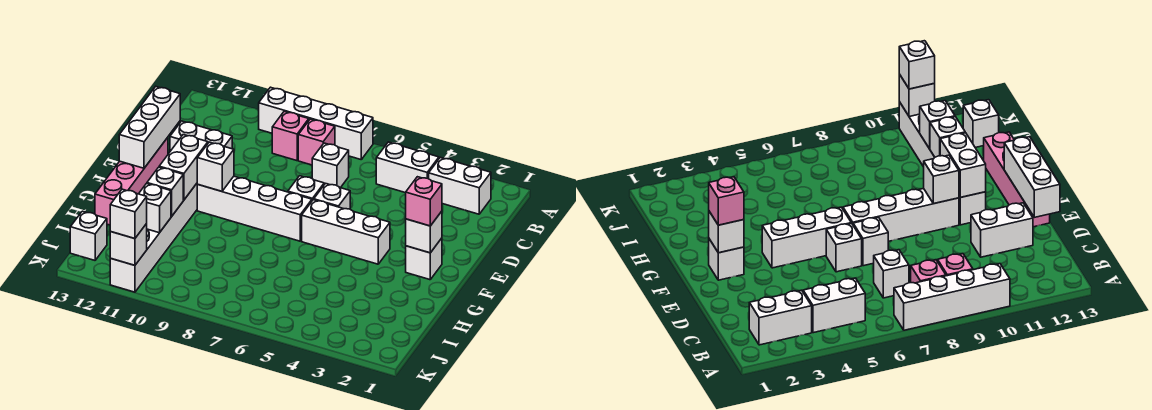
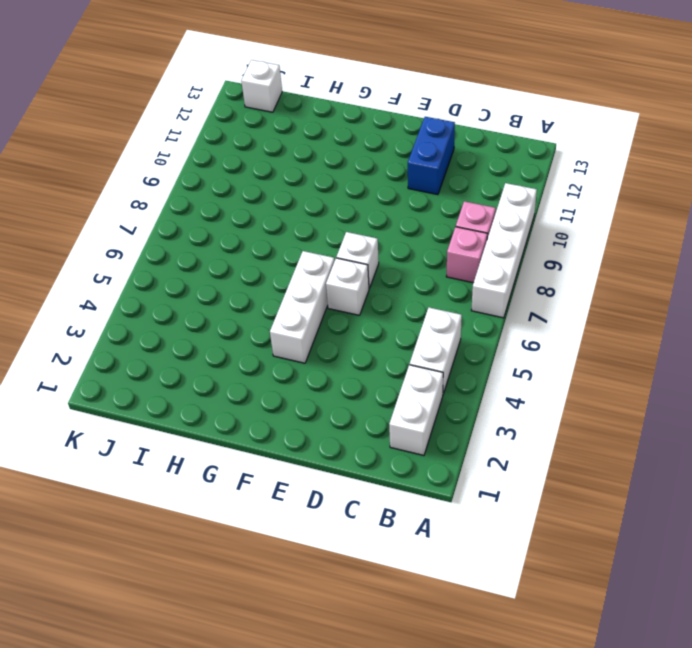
blue brick D11:D12 level 1 -> white brick D11:D12 level 1
none -> white brick C7 level 1
none -> pink brick E13:H13 level 1
none -> white brick F2 level 1

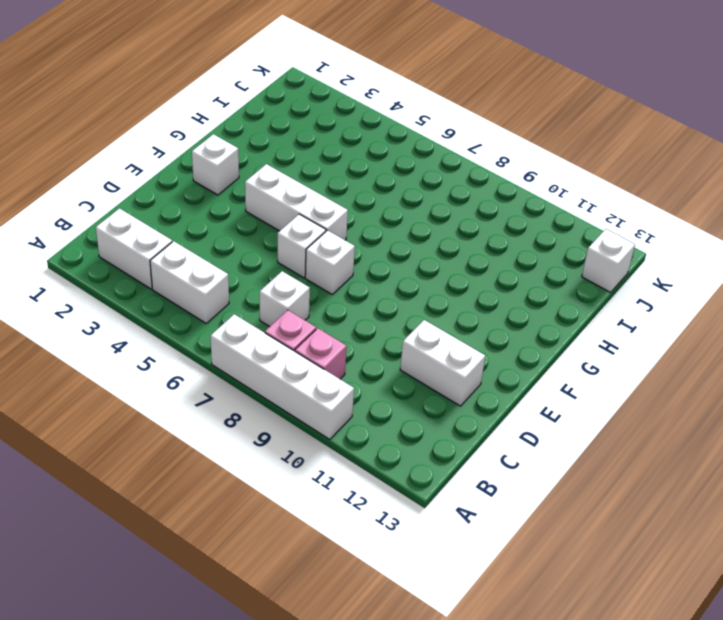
none -> pink brick E13:H13 level 1
none -> white brick F7:F10 level 1
none -> white brick F11:K11 level 1

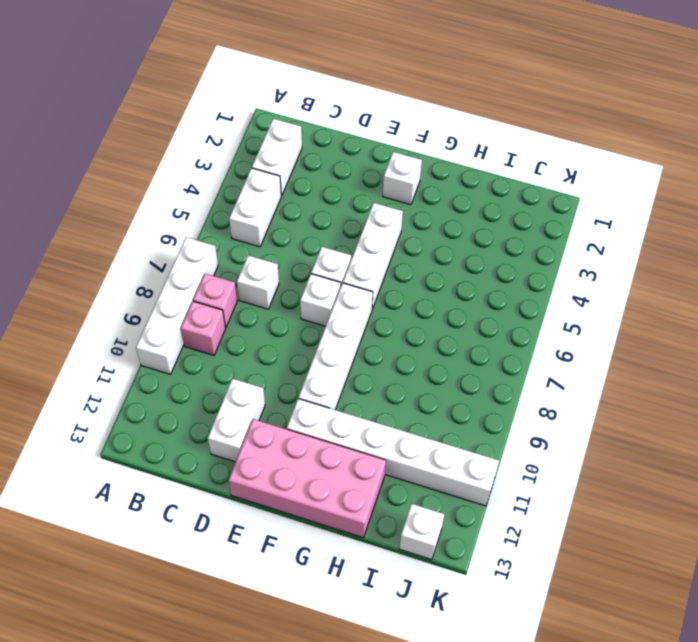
pink brick E12:H13 level 1 -> pink brick E13:H13 level 1
none -> white brick D13:F13 level 2
none -> white brick F2 level 2
none -> white brick F10 level 2

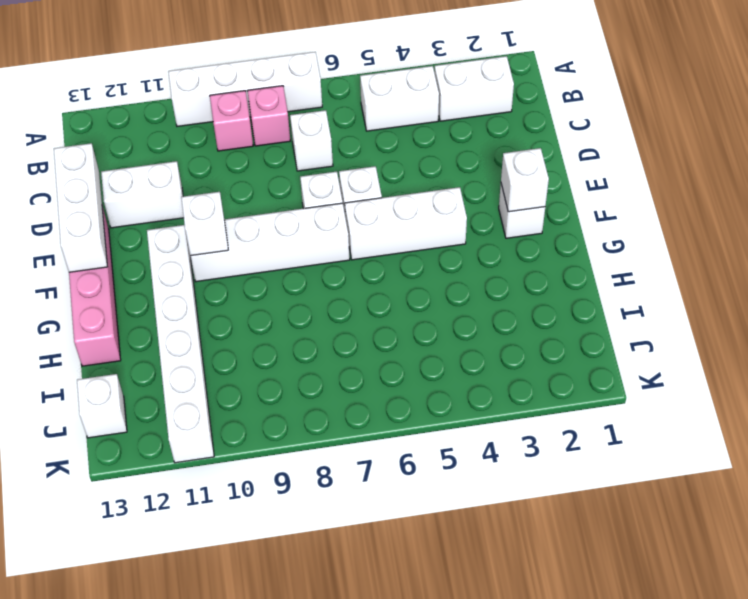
none -> white brick F11:G11 level 2
none -> white brick H11 level 2
none -> white brick I11 level 2

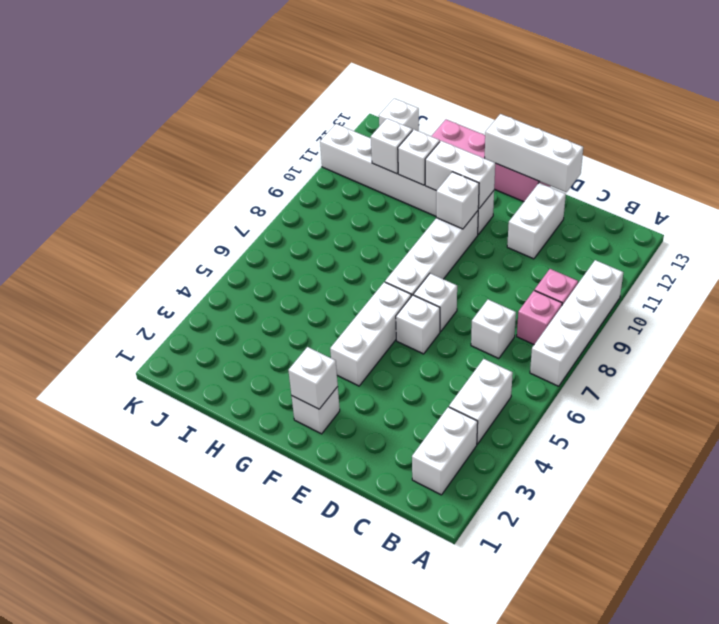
none -> white brick K11 level 2
none -> pink brick F2 level 3
none -> white brick K11 level 3

